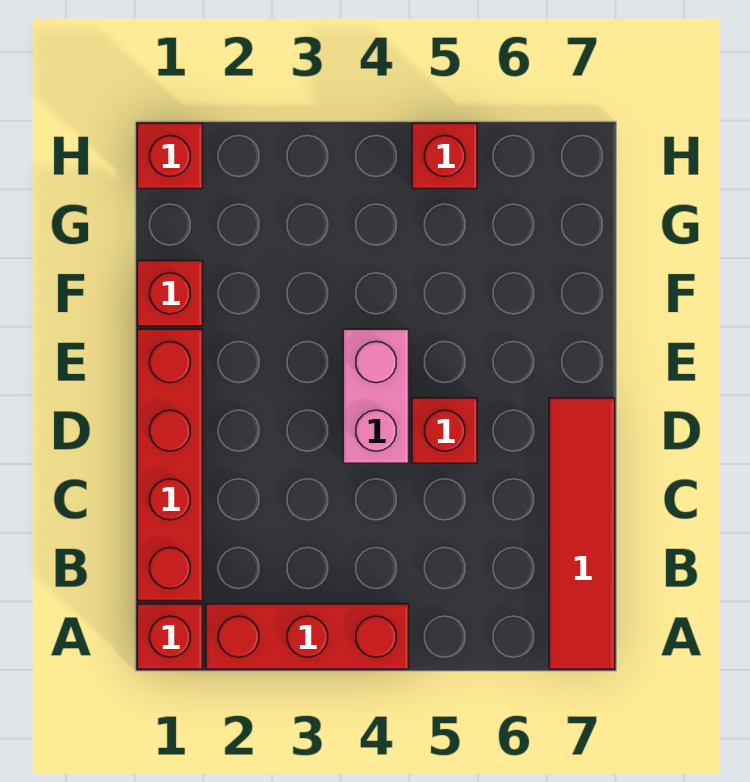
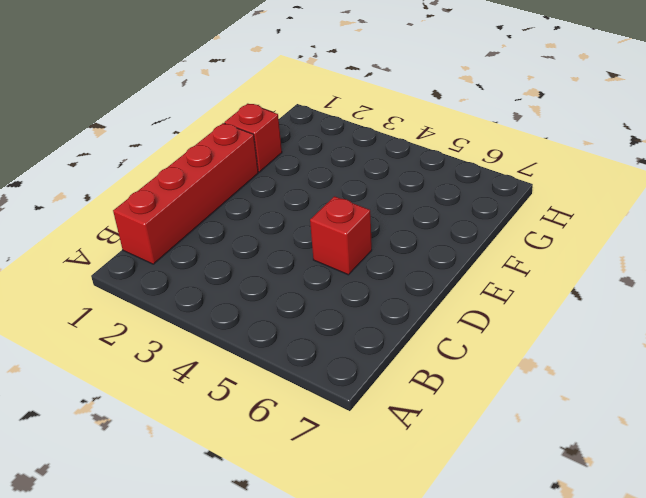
none -> red brick A1 level 1
none -> red brick A2:A4 level 1

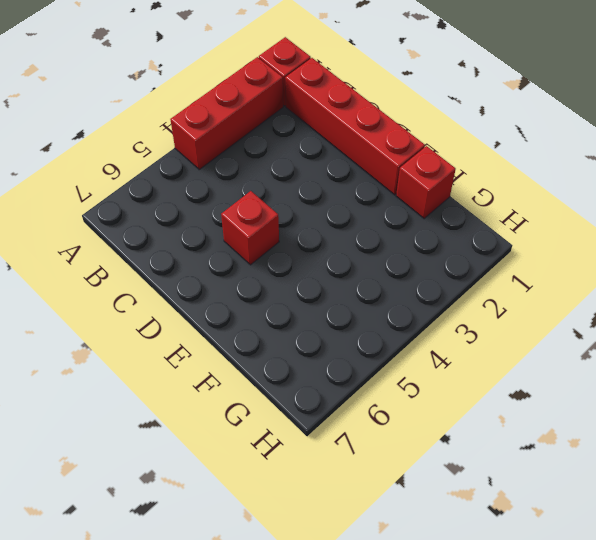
none -> red tile A7:D7 level 1
none -> pink brick D4:E4 level 1

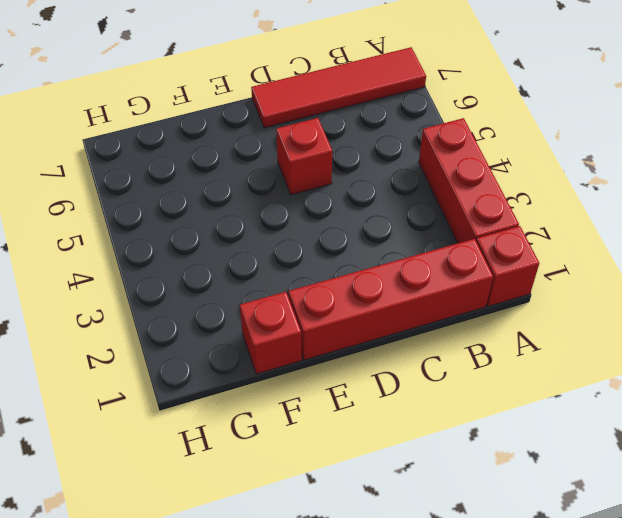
none -> pink brick D4:E4 level 1
none -> red brick H1 level 1

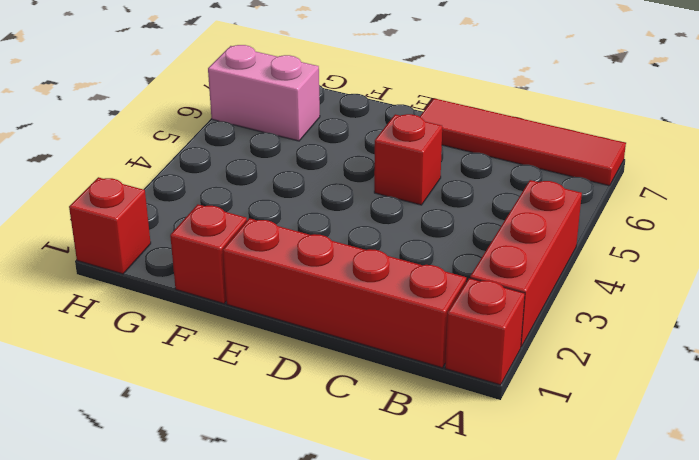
pink brick G6:H6 level 1 -> pink brick D4:E4 level 1
none -> red brick H5 level 1

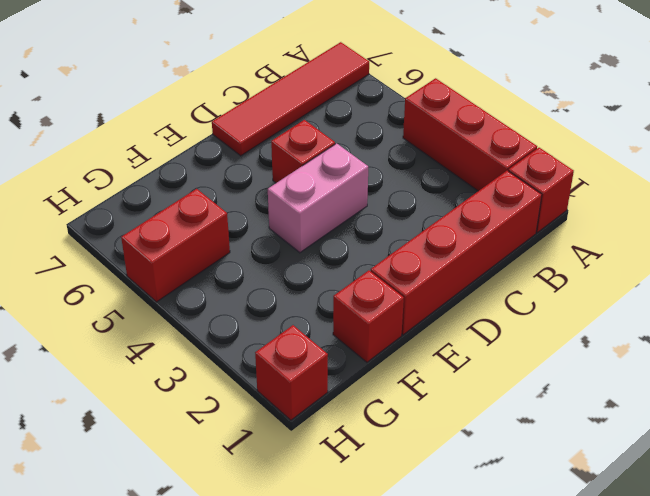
red brick G5:H5 level 1 -> red brick H5 level 1

